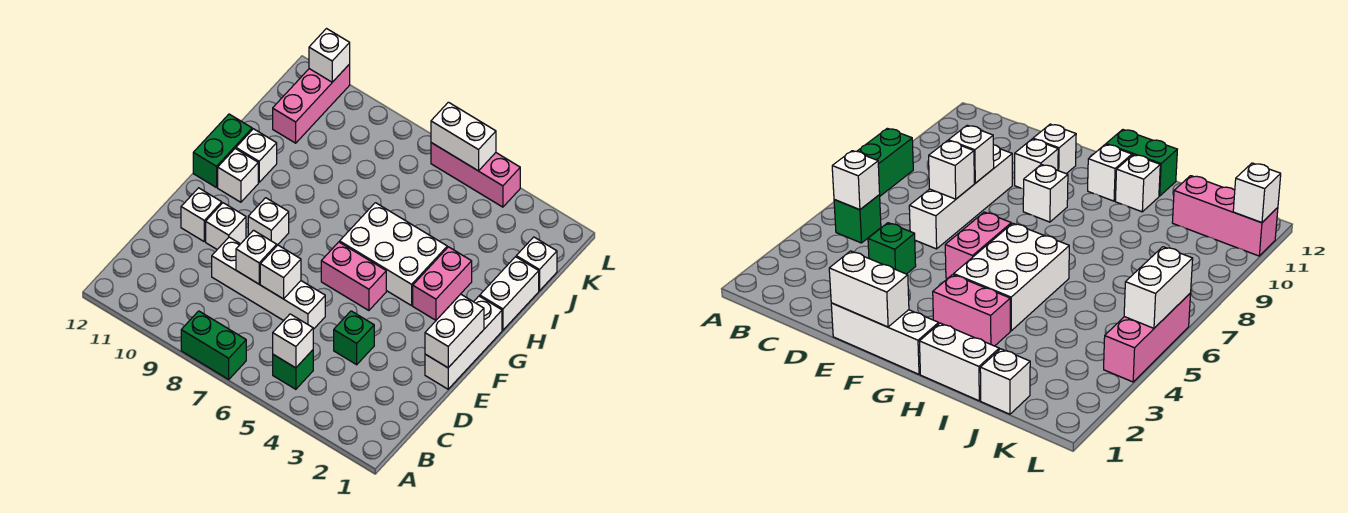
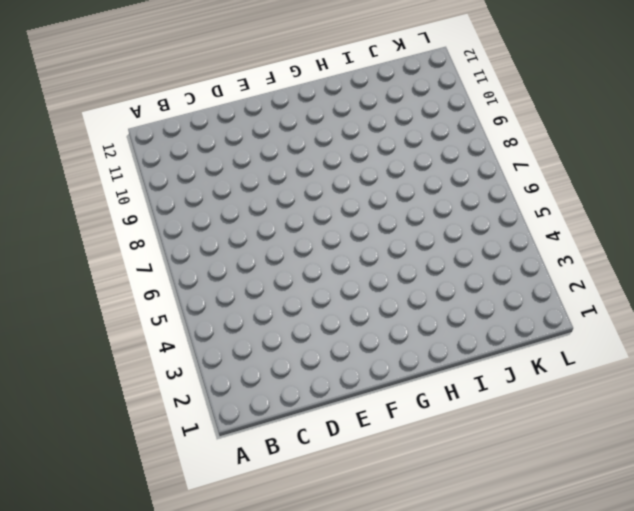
none -> green brick A7:A8 level 1
none -> green brick B5 level 1
none -> green brick D4 level 1

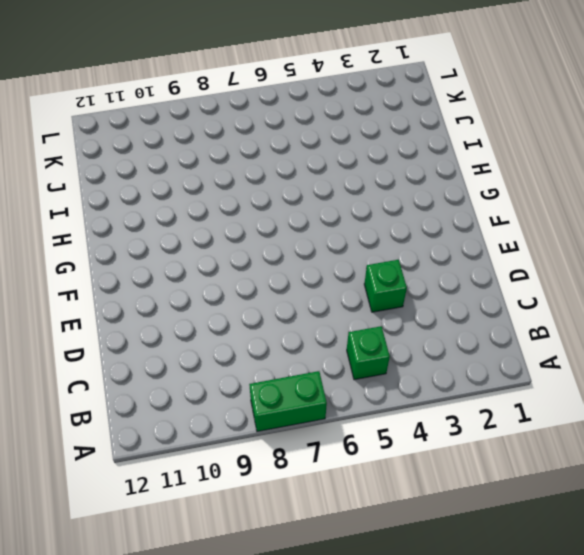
none -> white brick D6:D9 level 1
none -> white brick E1:G1 level 1
none -> white brick E10 level 1

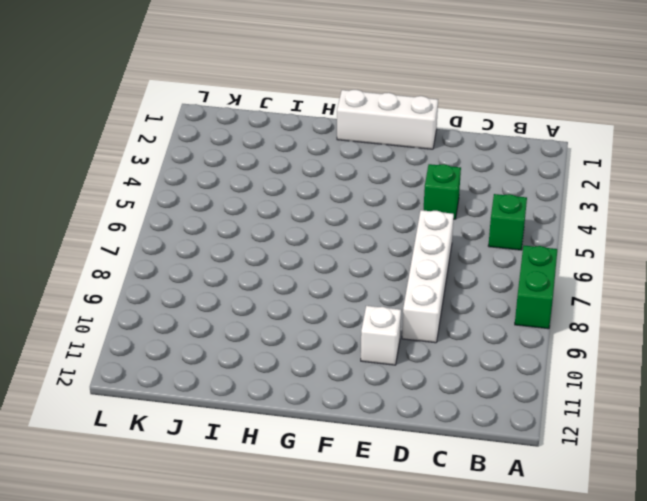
none -> white brick E11 level 1
none -> pink brick F5:F6 level 1
none -> white brick F9 level 1

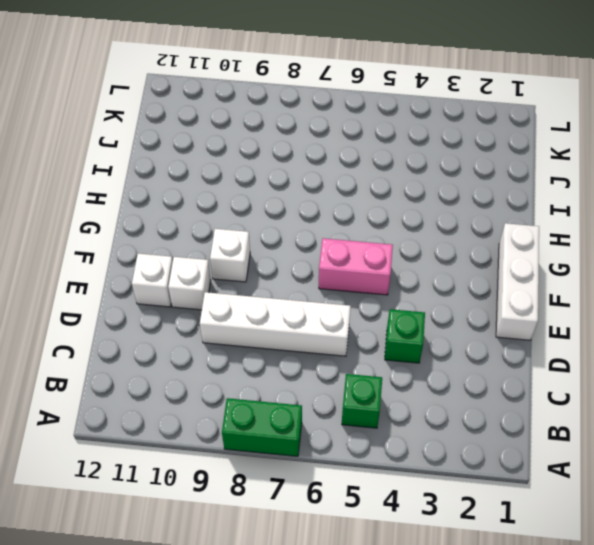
none -> pink brick G3:H3 level 1
none -> white brick G4:H6 level 1
none -> white brick G11 level 1

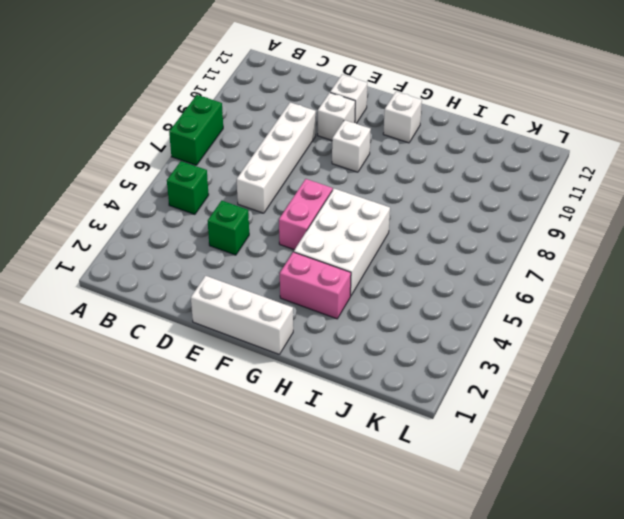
none -> green brick G12:H12 level 1
none -> white brick H1:I1 level 1
none -> white brick H11 level 1

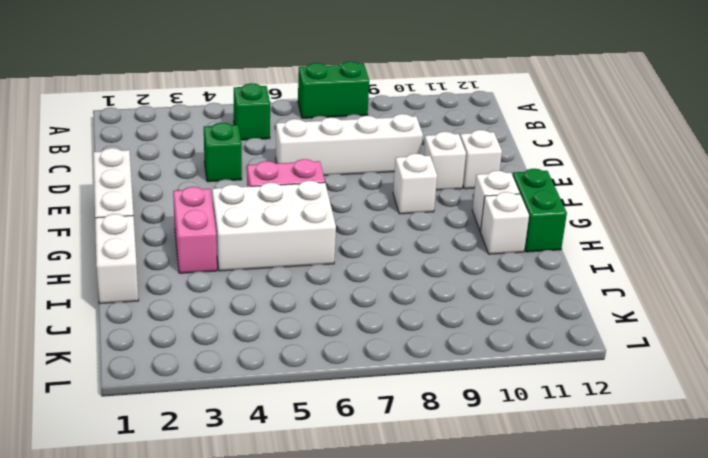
none -> white brick J1 level 1
none -> pink brick J11:L11 level 1
none -> pink brick L4:L6 level 1

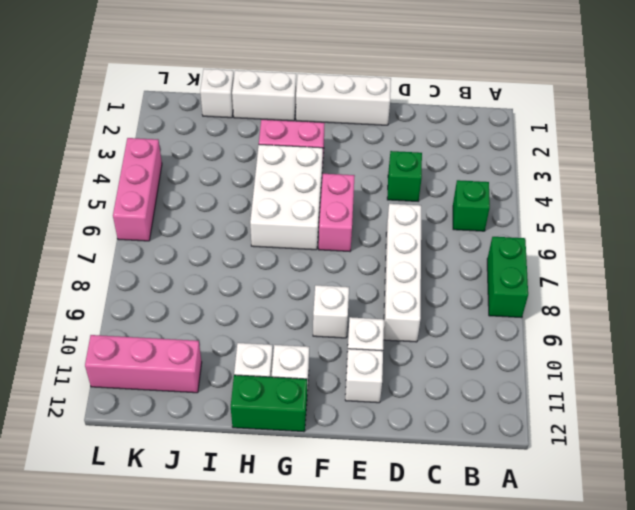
none -> white brick B5 level 2
none -> white brick D7 level 2
none -> white brick D8 level 2

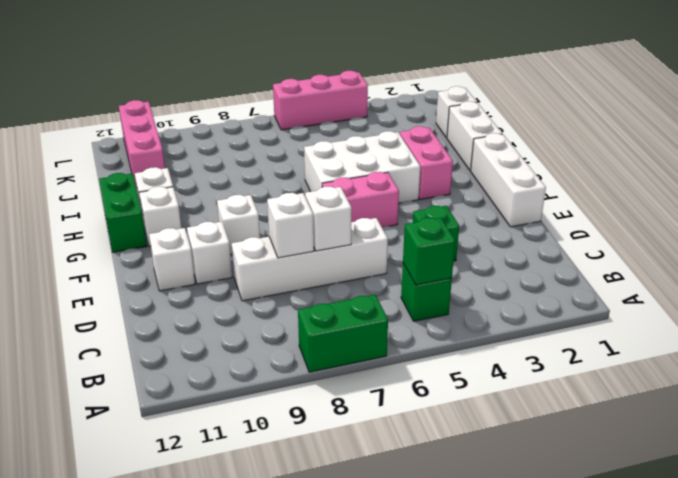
green brick B5 level 2 -> white brick B5 level 2
none -> white brick E1:F1 level 2
none -> white brick L5:L6 level 2
none -> white brick L11 level 2

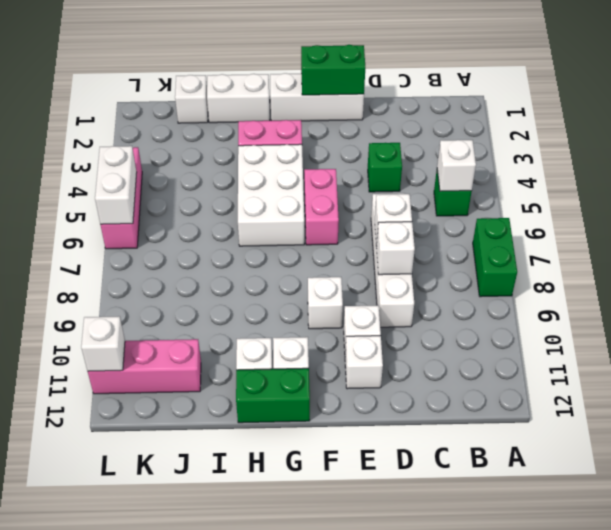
green brick E1:F1 level 2 -> white brick E1:F1 level 2

